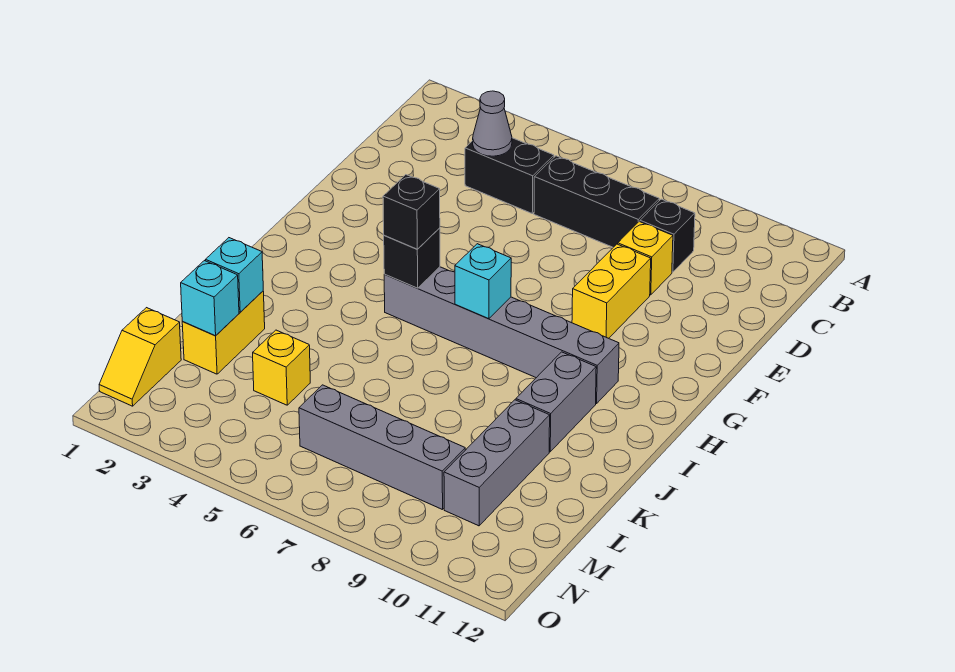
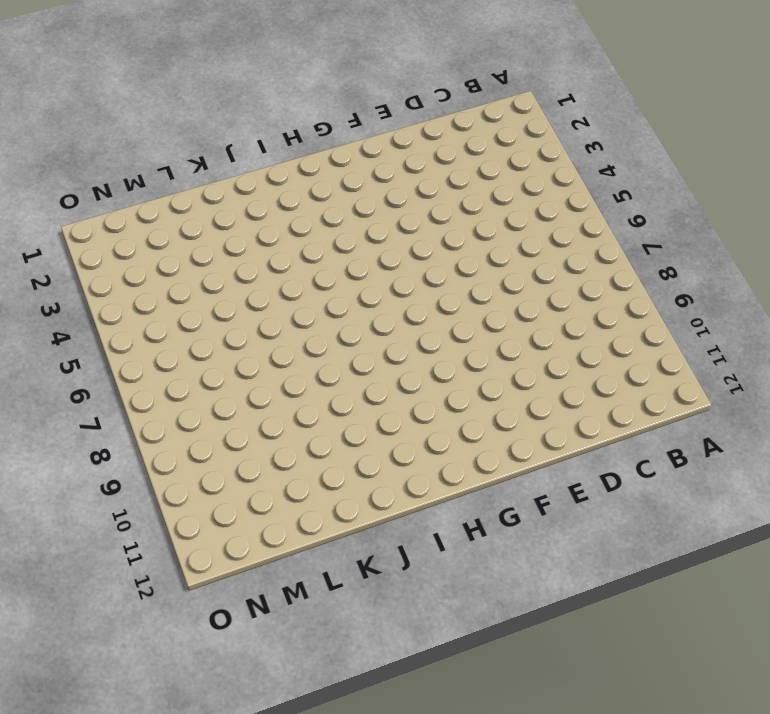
none -> black brick C4:C5 level 1
none -> black brick C6:C8 level 1
none -> black brick C9 level 1

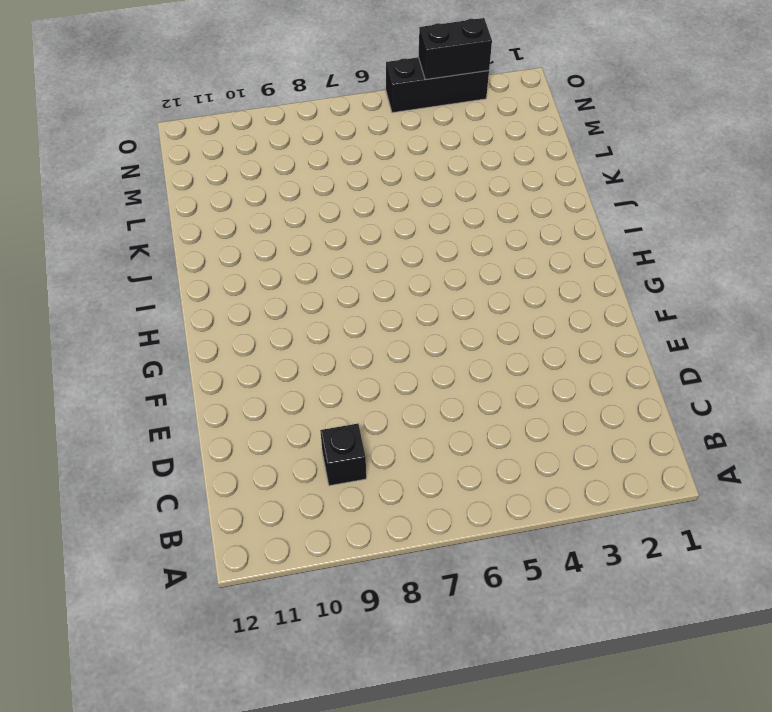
black brick O3:O5 level 1 -> black brick C6:C8 level 1
black brick O3:O4 level 2 -> black brick C4:C5 level 1
none -> yellow brick D9 level 1
none -> yellow brick E9:F9 level 1
none -> grey brick H5:H10 level 1

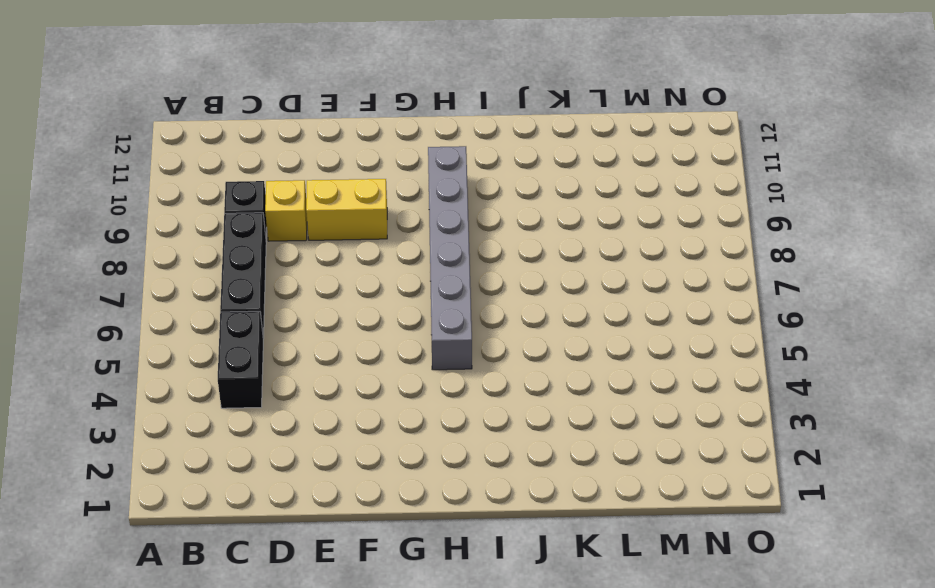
none -> grey brick I10:J10 level 1
none -> yellow brick K2:L2 level 1
none -> grey brick K10:M10 level 1

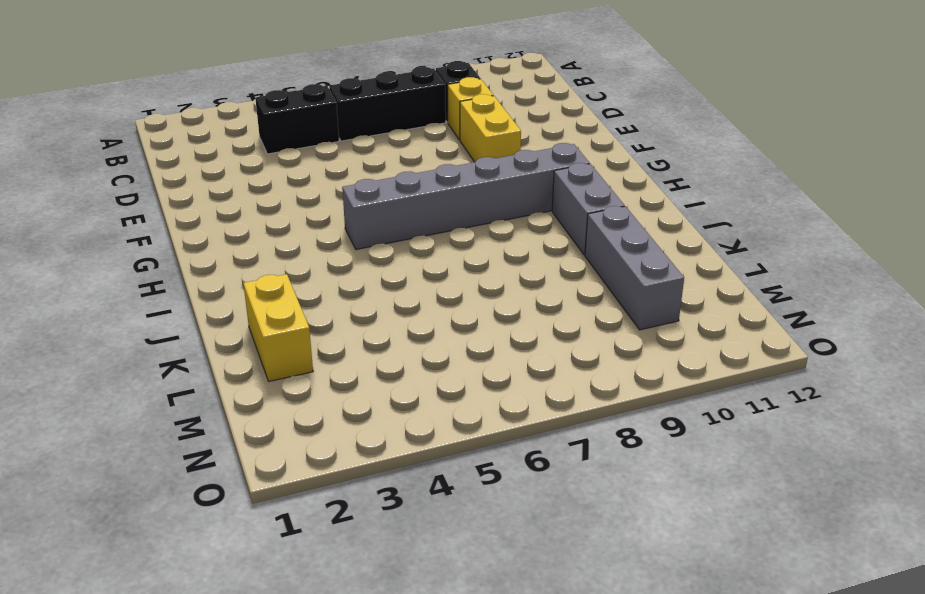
none -> yellow brick L4 level 1
none -> yellow slope M1:N1 level 1 top M
none -> grey brick M6:M9 level 1

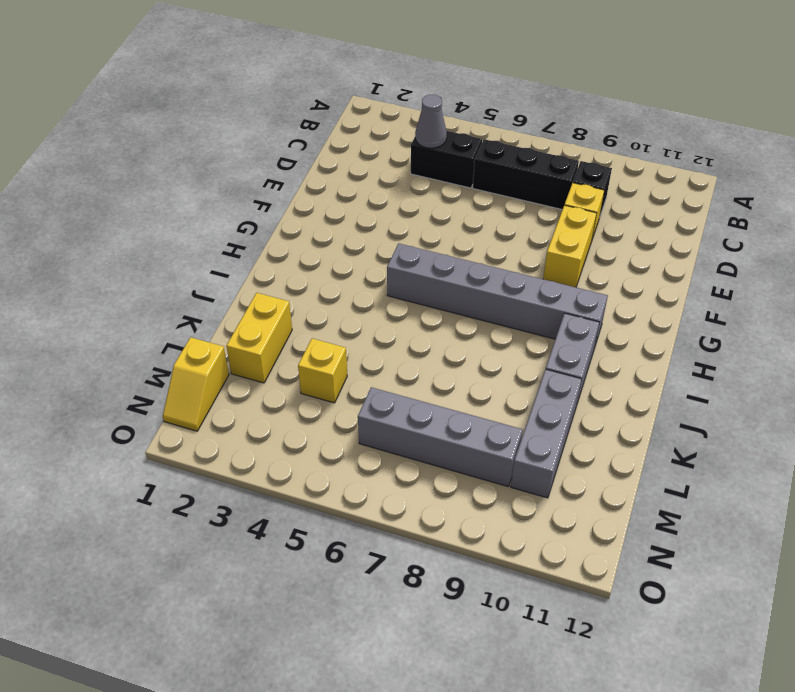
none -> black brick H5 level 2
none -> cyan brick H7 level 2
none -> cyan brick K2 level 2

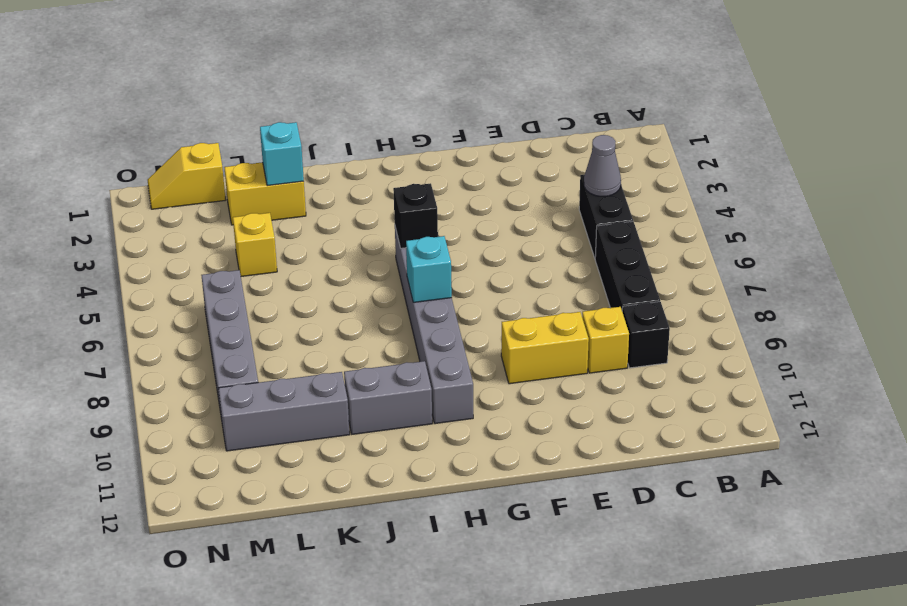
none -> cyan brick L2 level 2
none -> black brick H5 level 3

